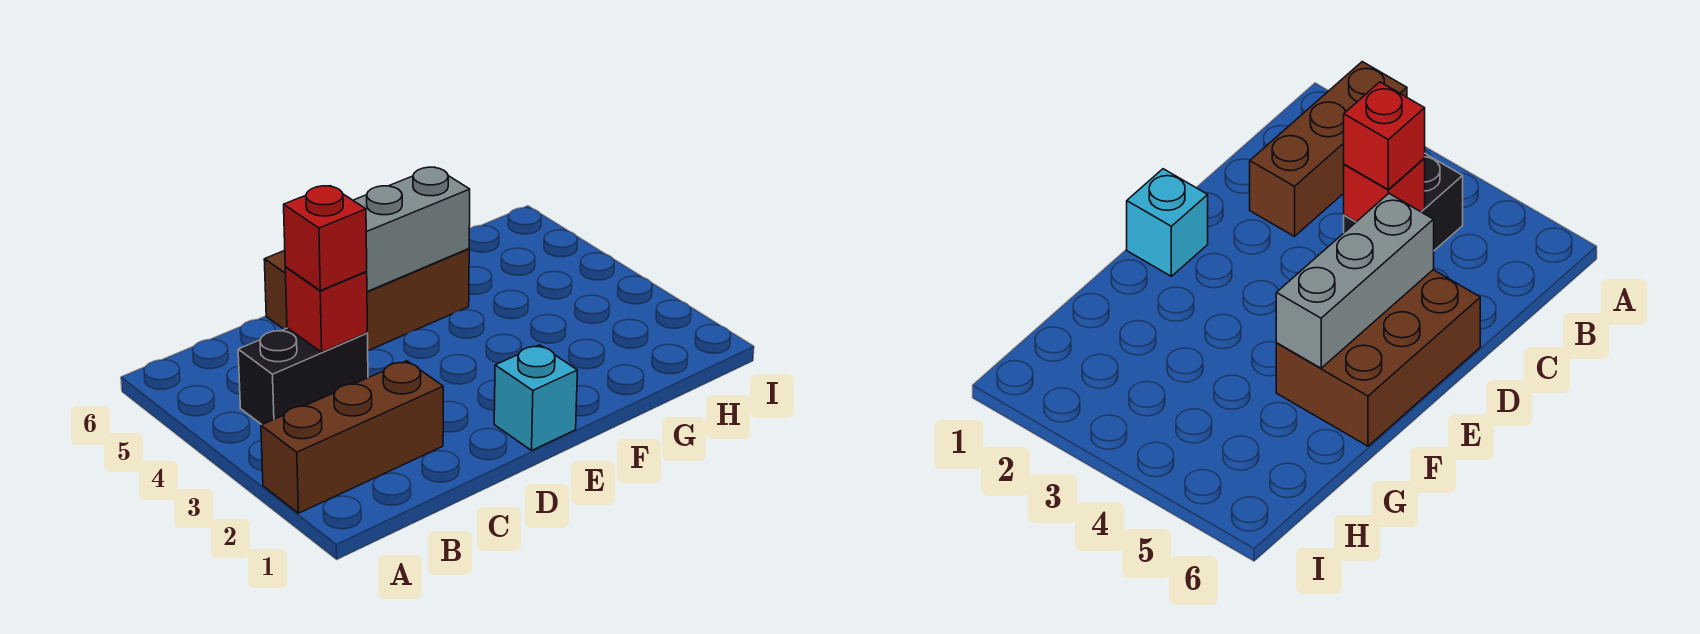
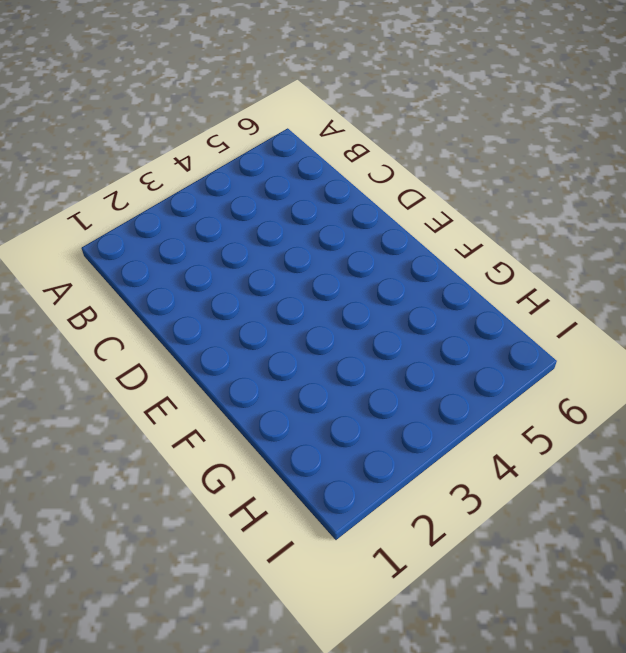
none -> brown brick A2:C2 level 1
none -> black brick B4:C4 level 1

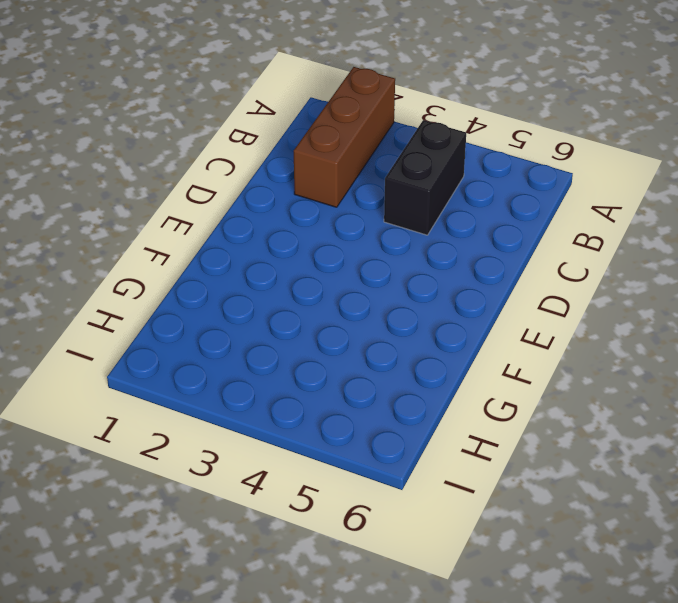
none -> brown brick D5:F6 level 1
none -> cyan brick E1 level 1

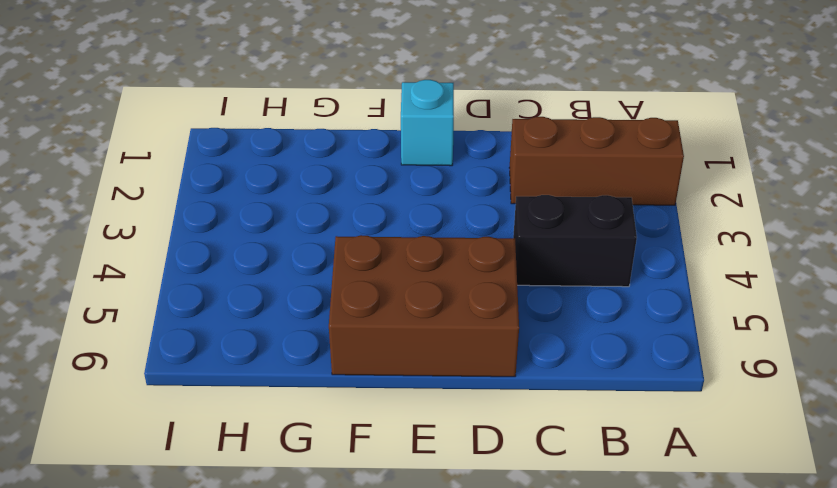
none -> red brick C4 level 2
none -> grey brick D5:F5 level 2

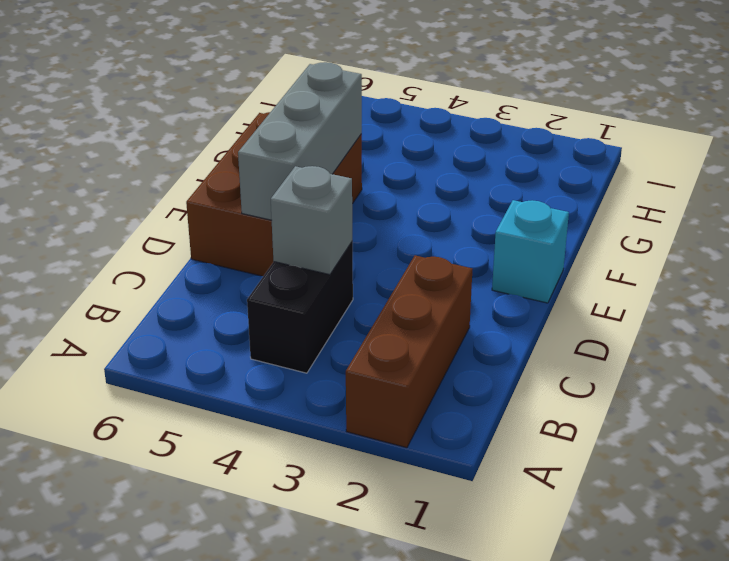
grey brick C4 level 2 -> red brick C4 level 2
none -> red brick C4 level 3

